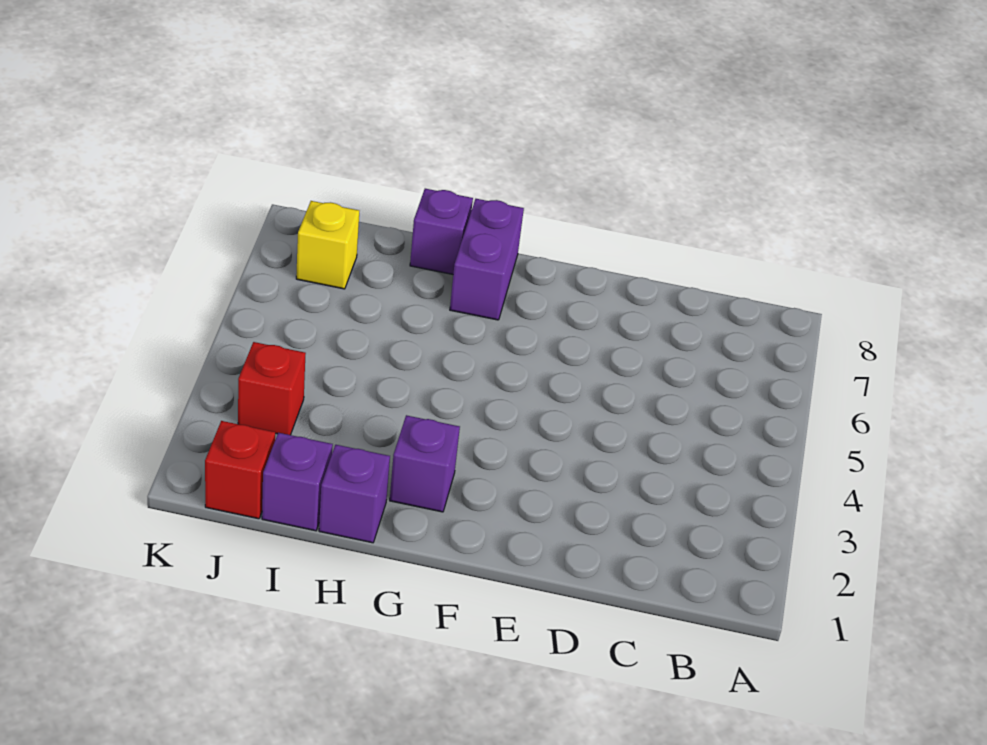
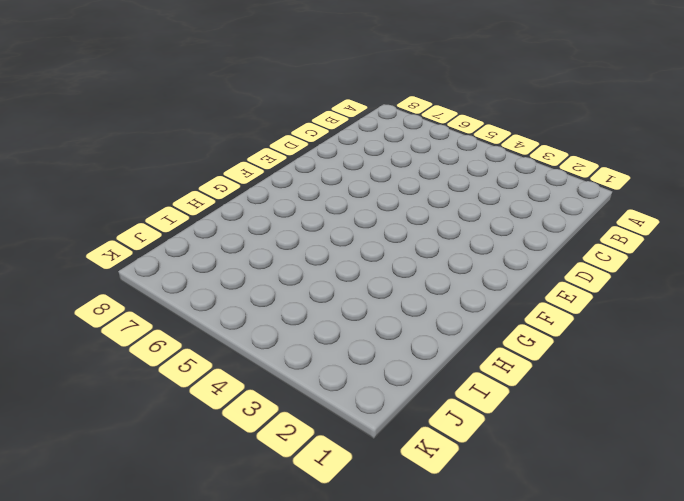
none -> purple brick G2 level 1
none -> purple brick G7:G8 level 1

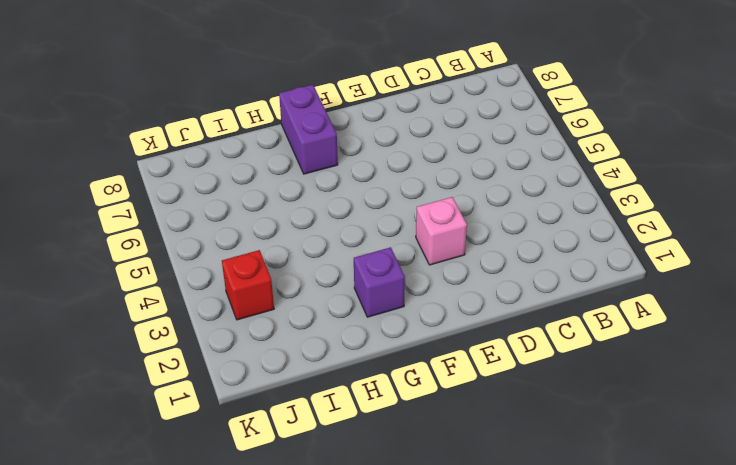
pink brick E3 level 1 -> none
none -> purple brick H1 level 1
none -> purple brick H8 level 1

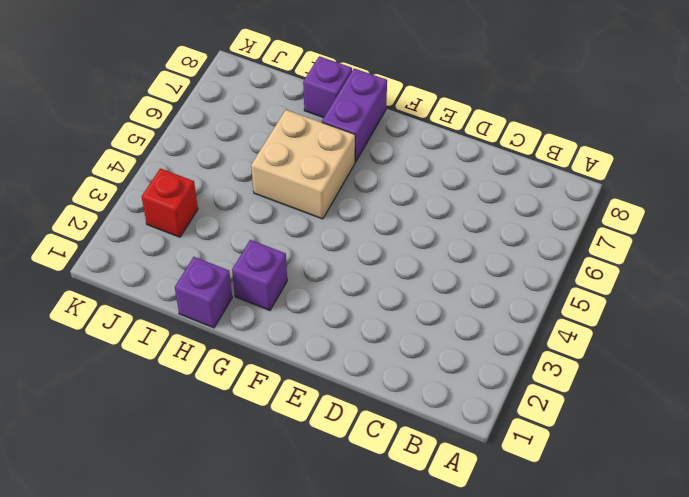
tan brick G5:H6 level 1 -> none
none -> purple brick I1 level 1
none -> red brick J1 level 1

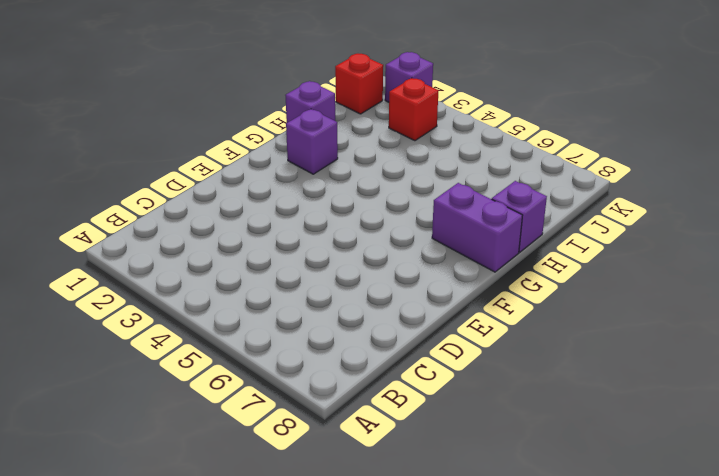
purple brick K2 level 1 -> purple brick I1 level 1
none -> yellow brick J7 level 1

